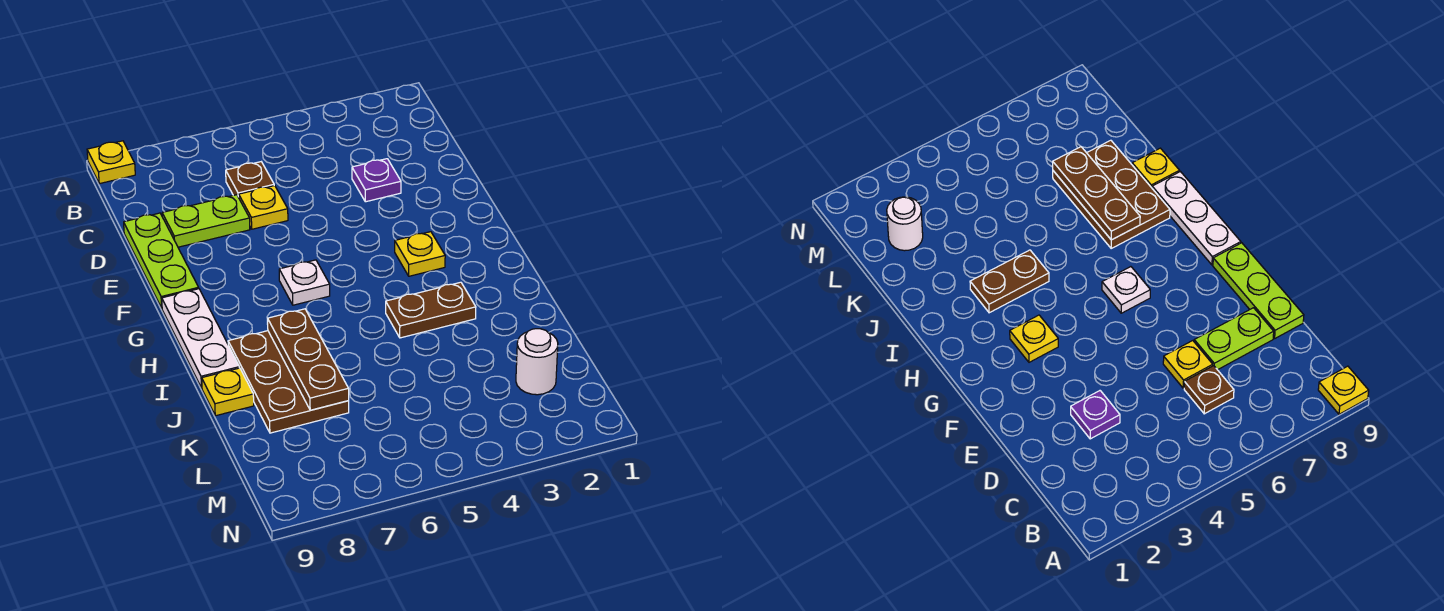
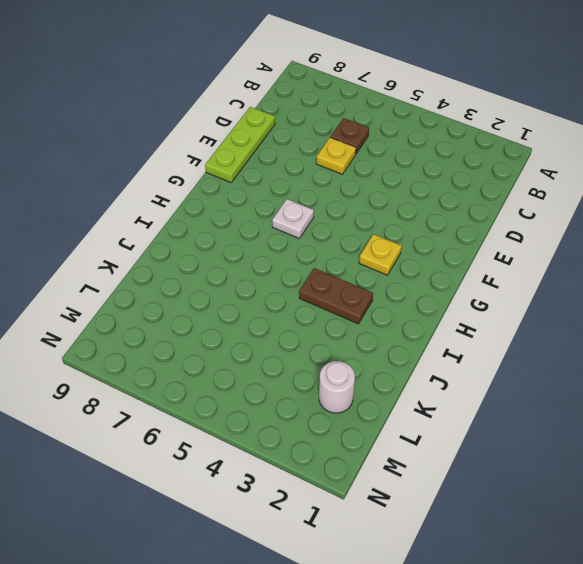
none -> yellow plate A9 level 1
none -> purple plate D3 level 1
none -> lime plate D7:D8 level 1

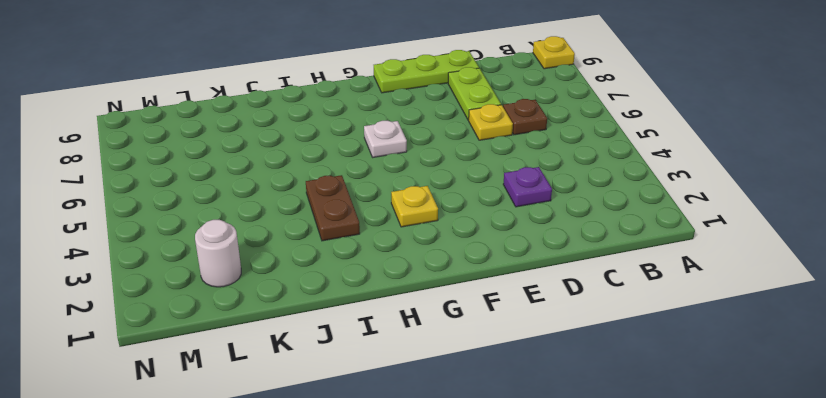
none -> white plate G9:I9 level 1
none -> brown plate I7:K8 level 1
none -> yellow plate J9 level 1

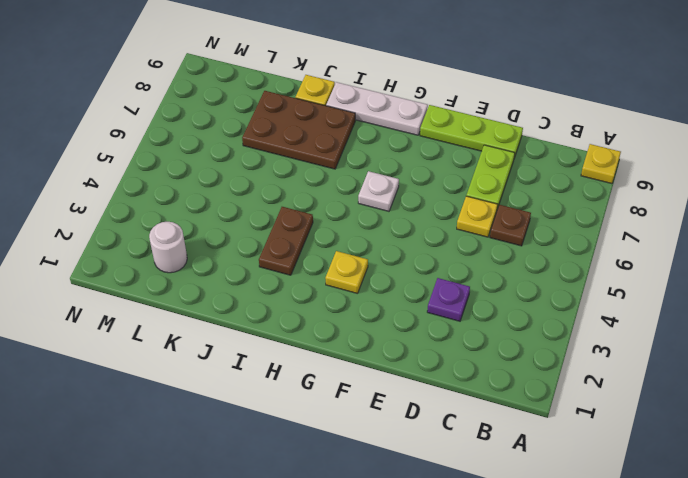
none -> brown plate I7:K7 level 2

